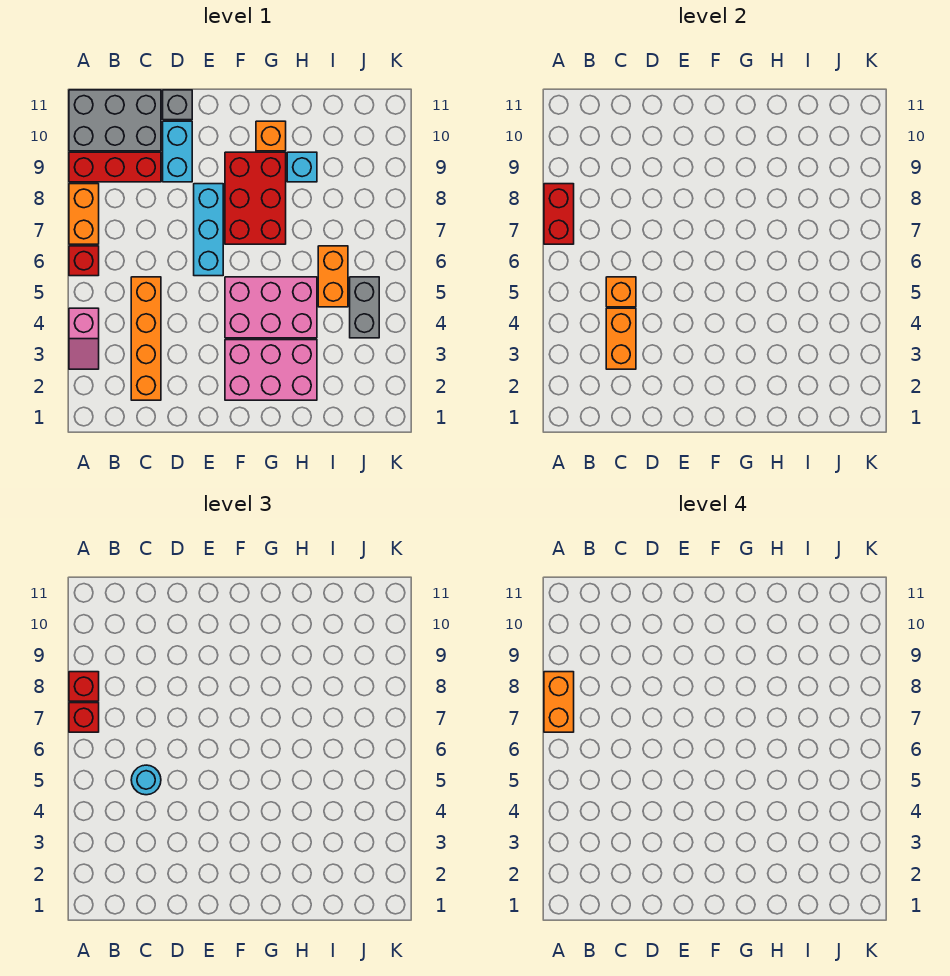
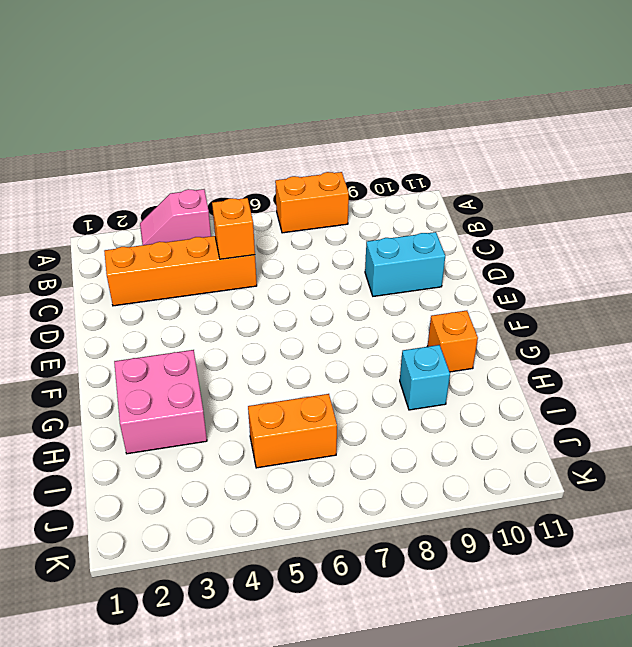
pink brick G2:H3 level 1 -> pink brick F2:H3 level 1
none -> red brick A6 level 1
none -> red brick A9:C9 level 1
none -> grey brick A10:C11 level 1

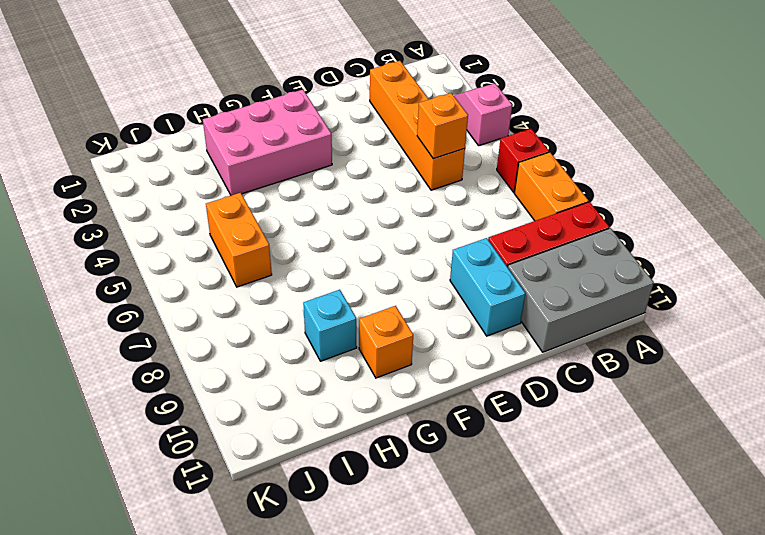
none -> grey brick D11 level 1
none -> cyan brick E6:E8 level 1
none -> pink brick F4:H5 level 1

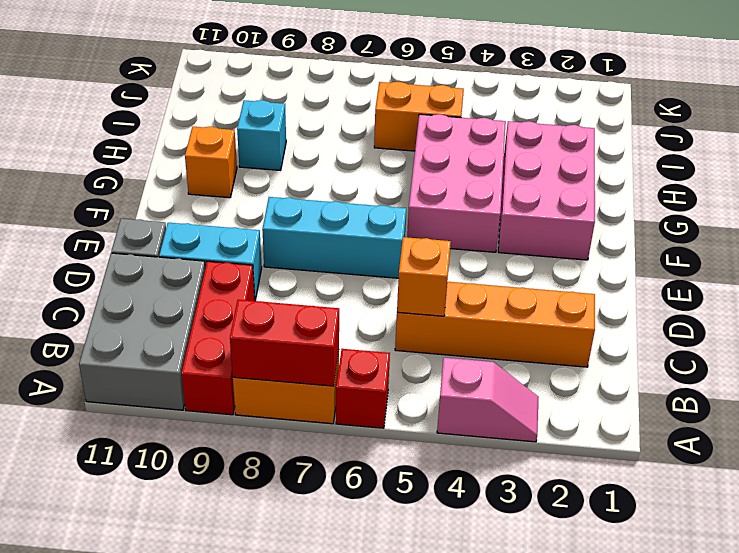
none -> red brick F7:G9 level 1
none -> grey brick J4:J5 level 1
none -> orange brick C3:C4 level 2

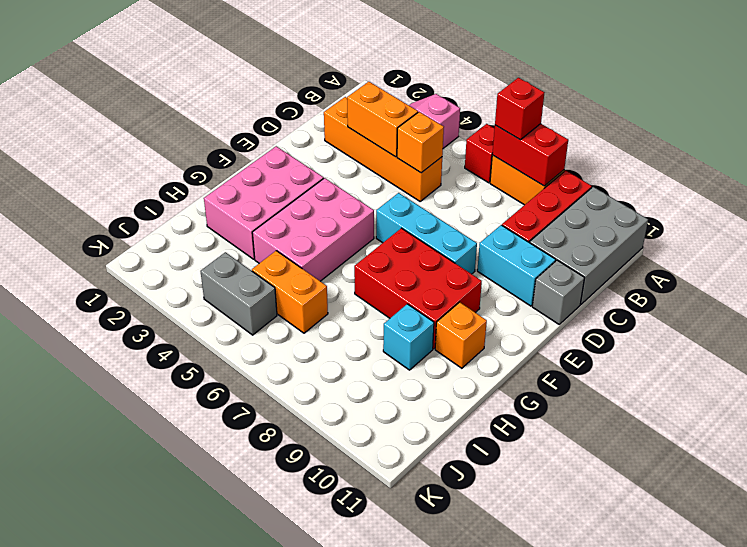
none -> red brick A8 level 3
none -> cyan round brick C5 level 3
none -> orange brick A7:A8 level 4

